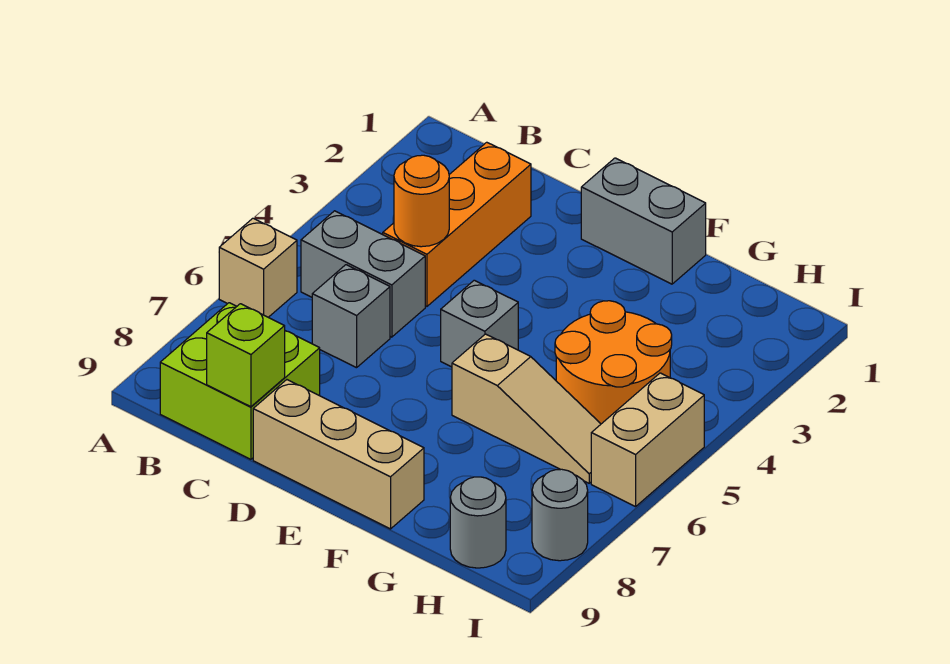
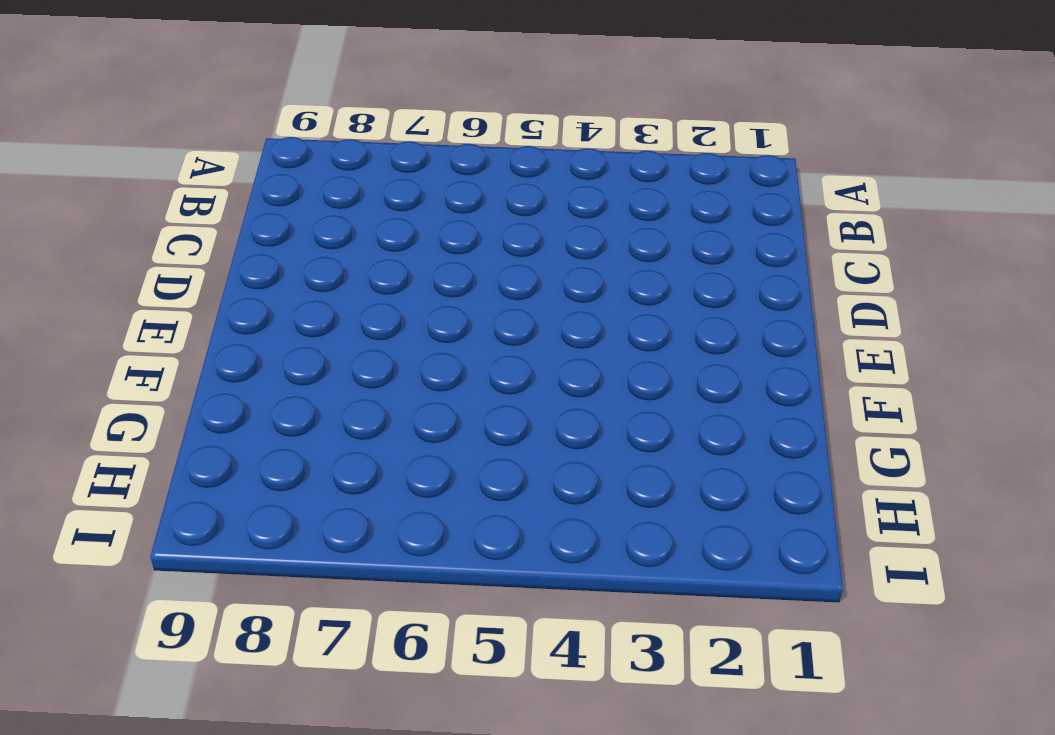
none -> tan brick A6 level 1
none -> grey brick B5:C5 level 1
none -> lime brick B8:C9 level 1

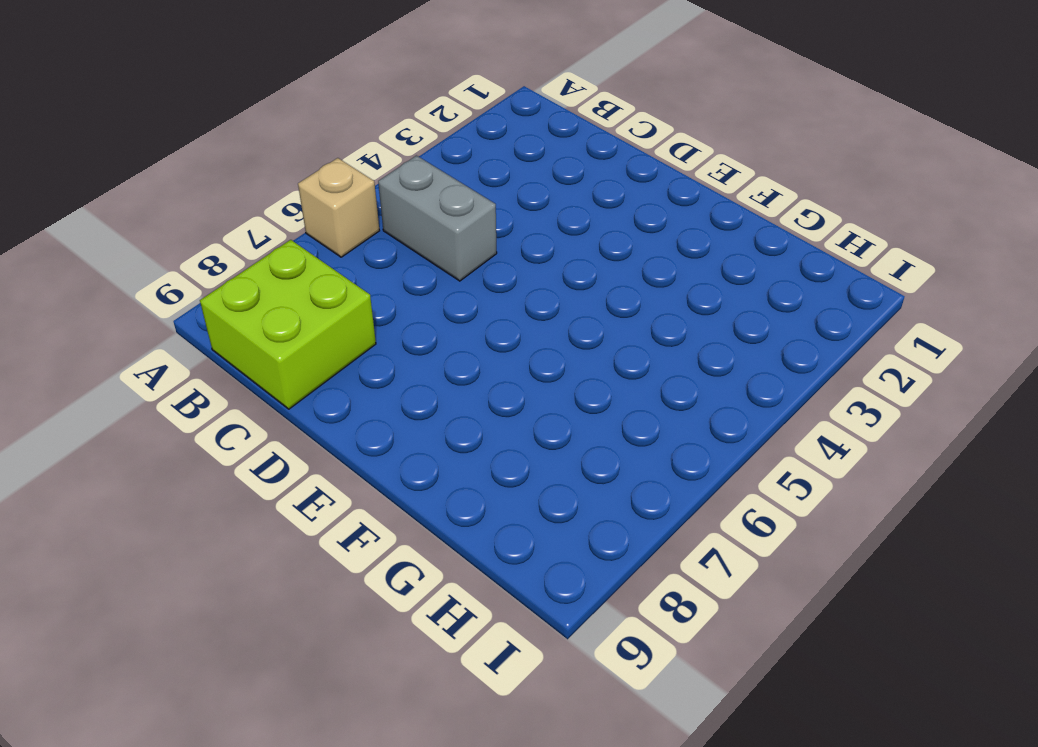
none -> orange brick C2:C4 level 1
none -> grey brick C6 level 1
none -> tan brick D9:F9 level 1

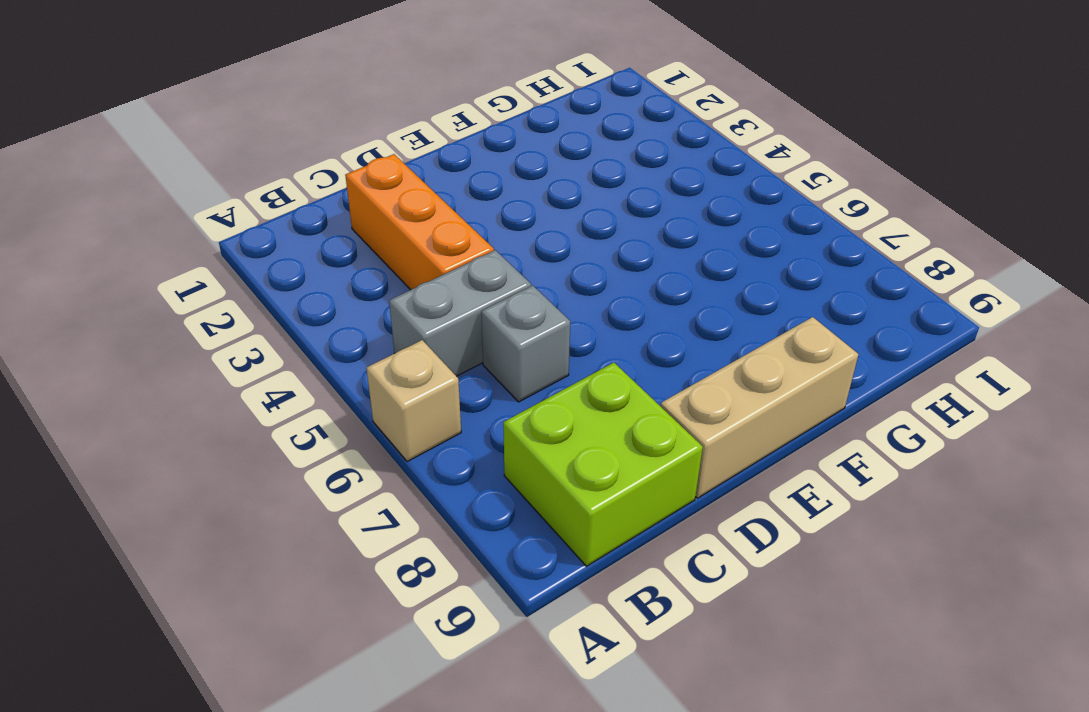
none -> grey brick E1:F1 level 1
none -> grey brick E5 level 1
none -> tan slope F6:H6 level 1 top F

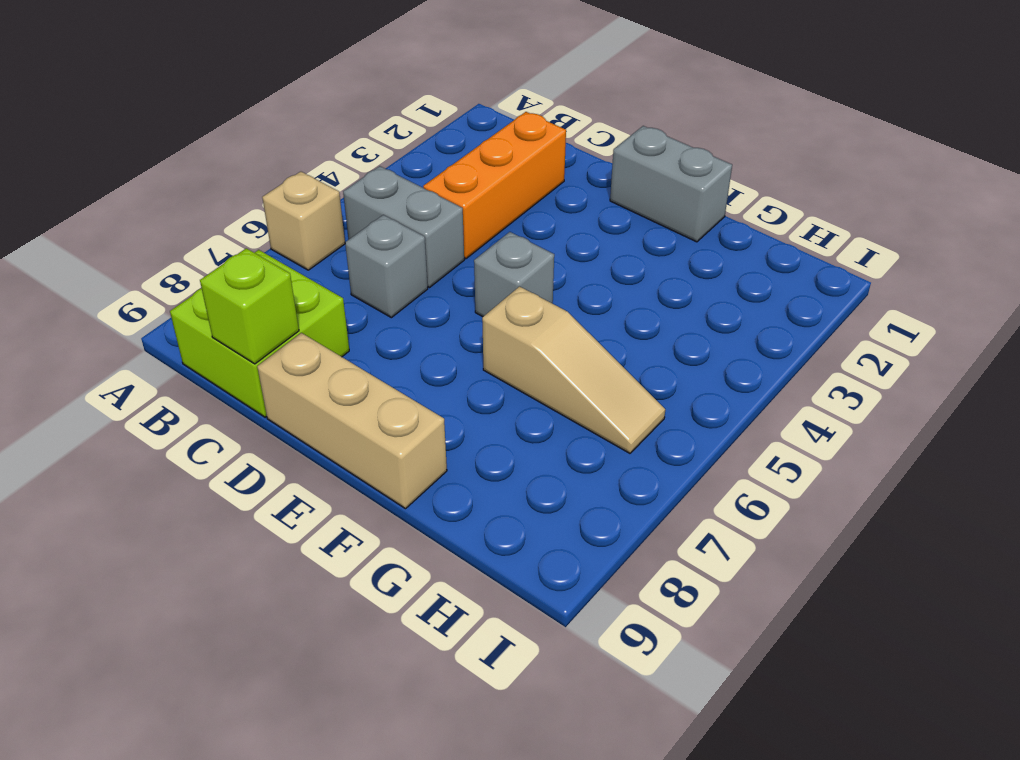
none -> orange round brick G4:H5 level 1
none -> grey round brick H9 level 1
none -> tan brick I5:I6 level 1

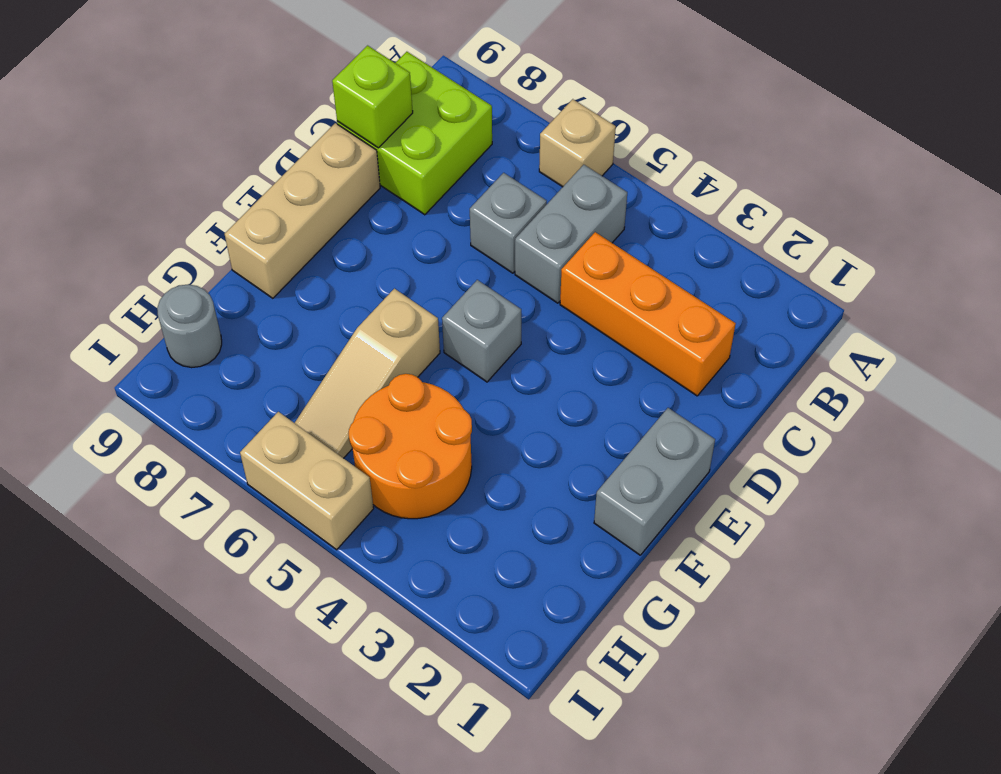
none -> grey round brick I8 level 1
none -> orange round brick C4 level 2

